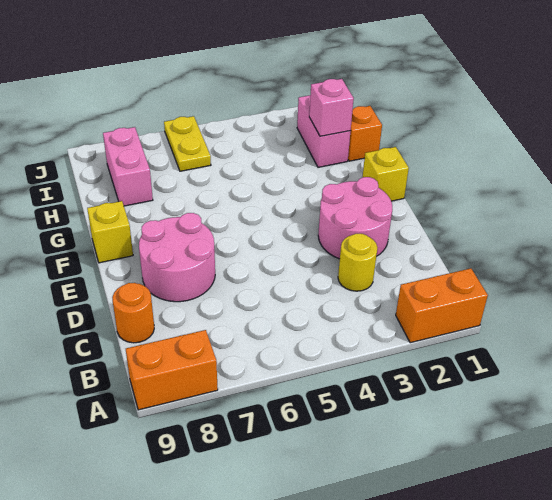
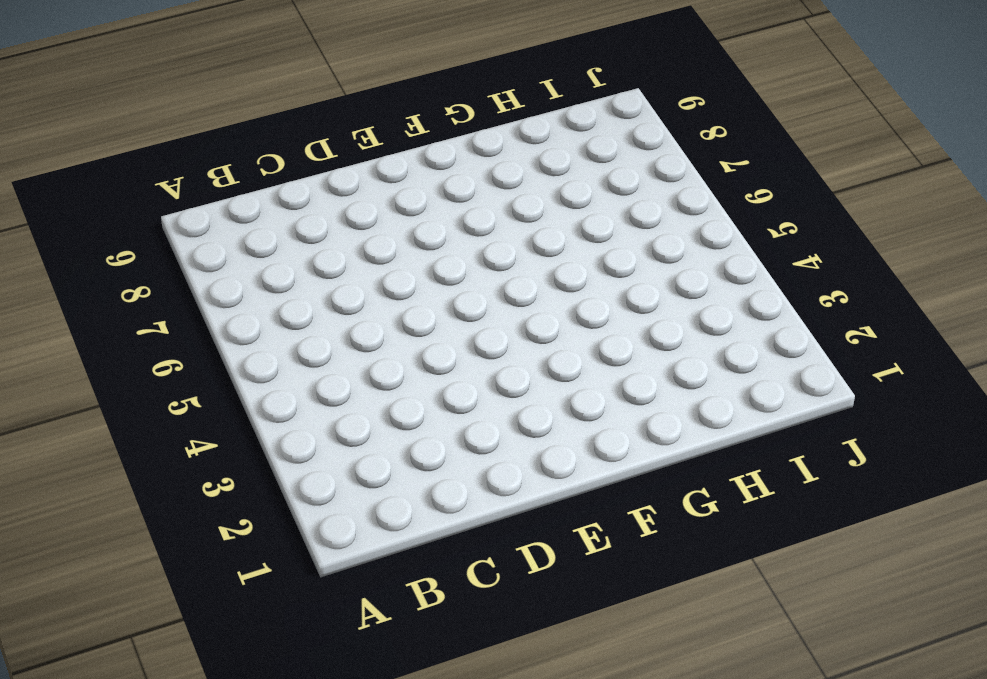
none -> orange brick A1:A2 level 1
none -> orange brick A8:A9 level 1
none -> yellow round brick C3 level 1

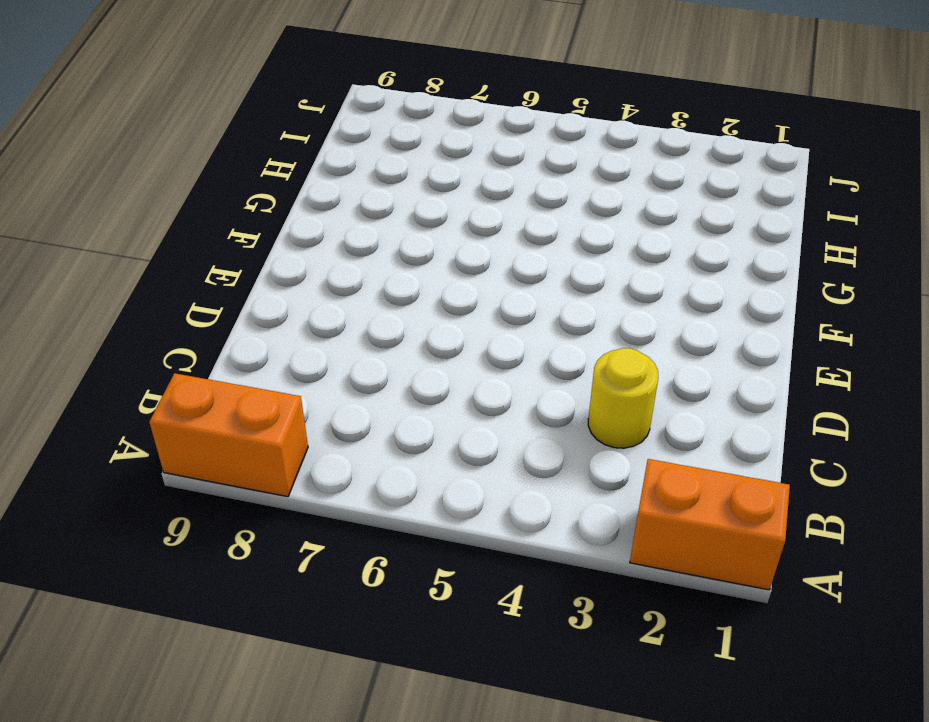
none -> orange round brick C9 level 1
none -> pink round brick D2:E3 level 1
none -> pink round brick D7:E8 level 1

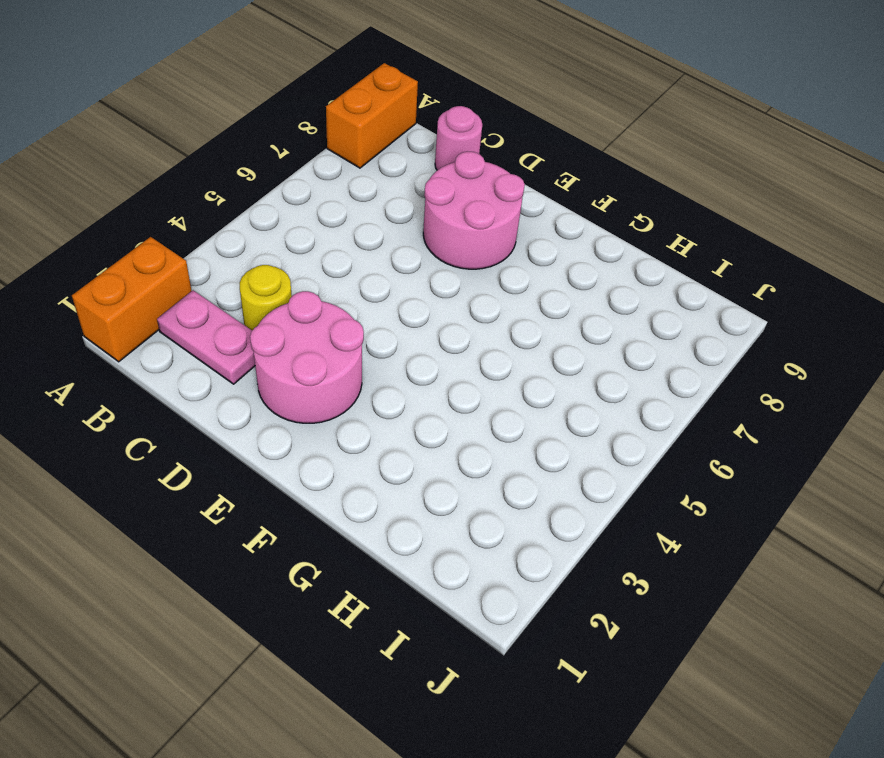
pink plate B2:C2 level 1 -> none
pink round brick C9 level 1 -> orange round brick C9 level 1
none -> yellow brick F1 level 1
none -> yellow brick F9 level 1
none -> orange brick H1 level 1

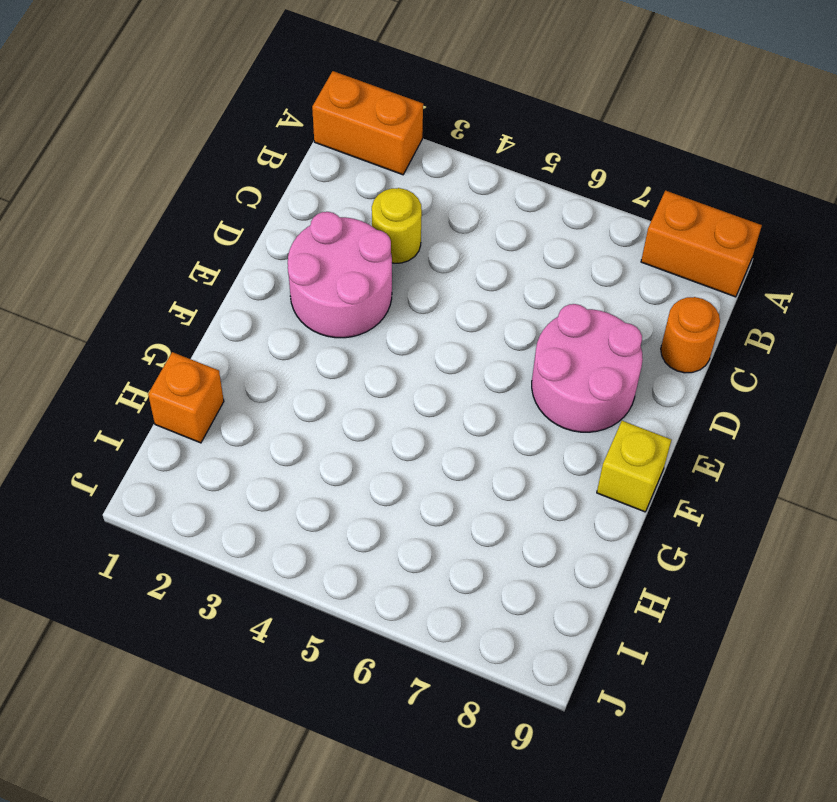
none -> yellow brick F1 level 1
none -> pink brick H2:I2 level 1
none -> pink brick H8:I8 level 1

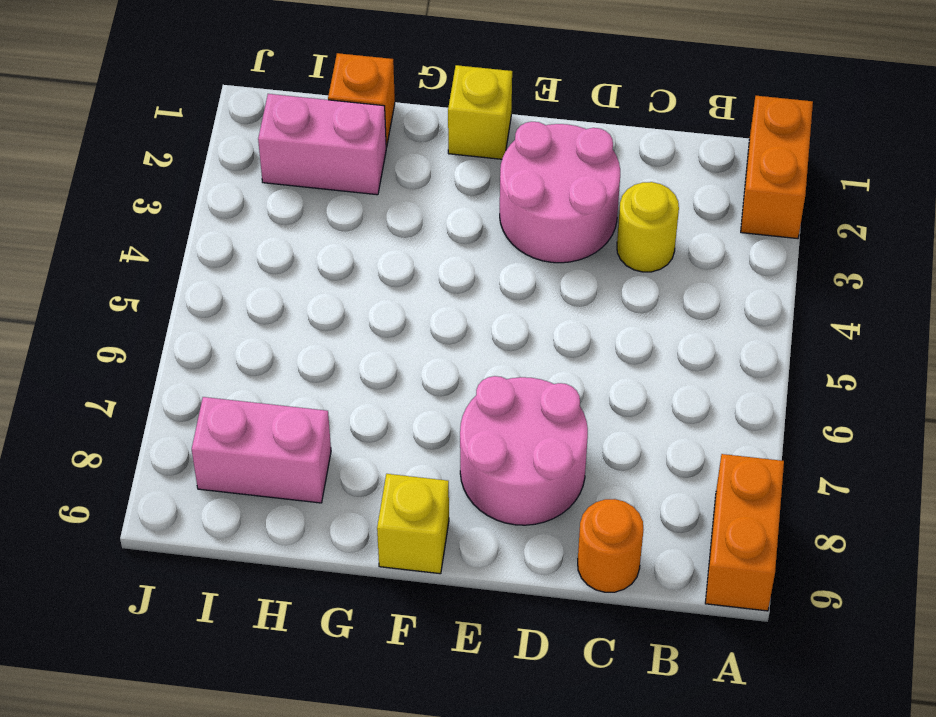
none -> yellow plate I6:J6 level 1
none -> pink brick H2 level 2

